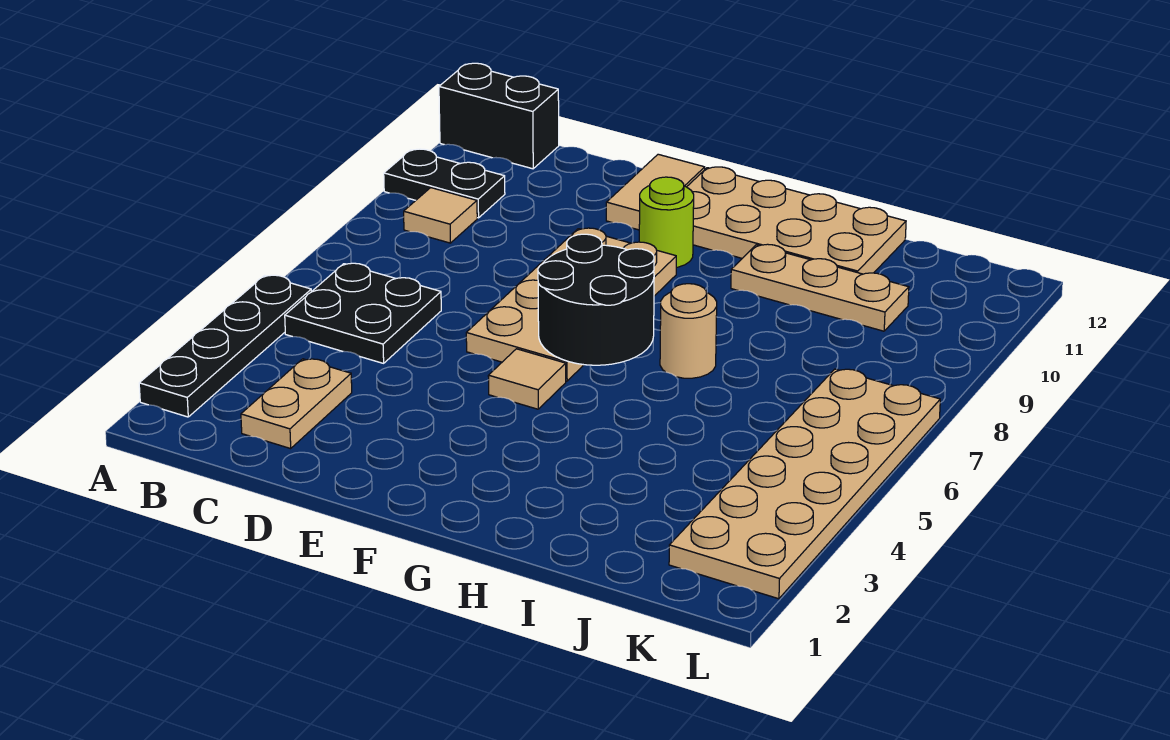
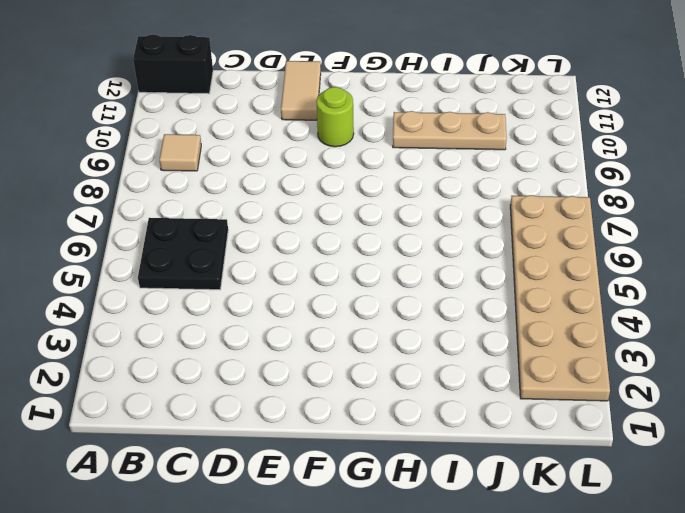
none -> black plate A2:A5 level 1
none -> black plate A10:B10 level 1
none -> tan plate C2:C3 level 1

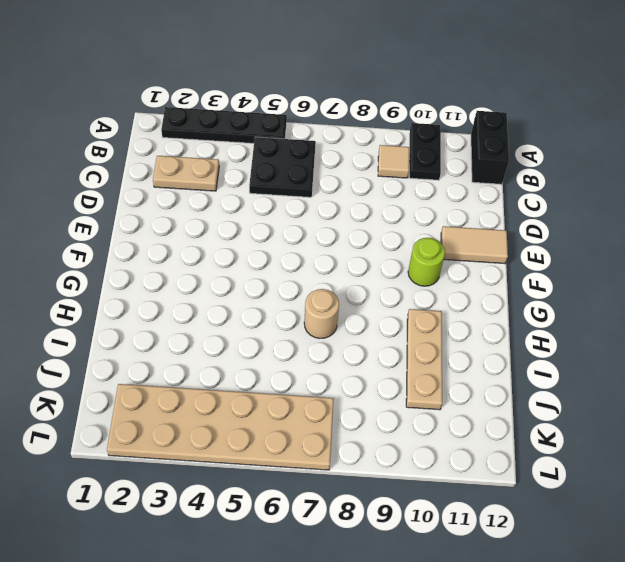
none -> tan plate E6:F9 level 1
none -> tan tile F5 level 1
none -> tan plate F11:I12 level 1

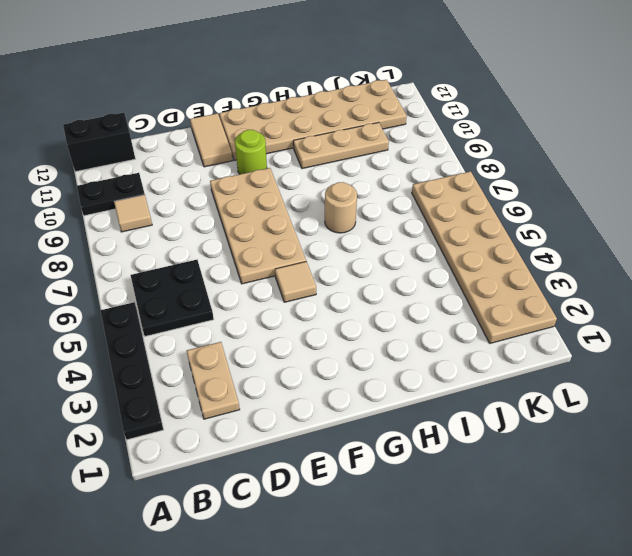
tan plate F11:K12 level 1 -> tan plate F11:I12 level 1
none -> black round brick F6:G7 level 2

